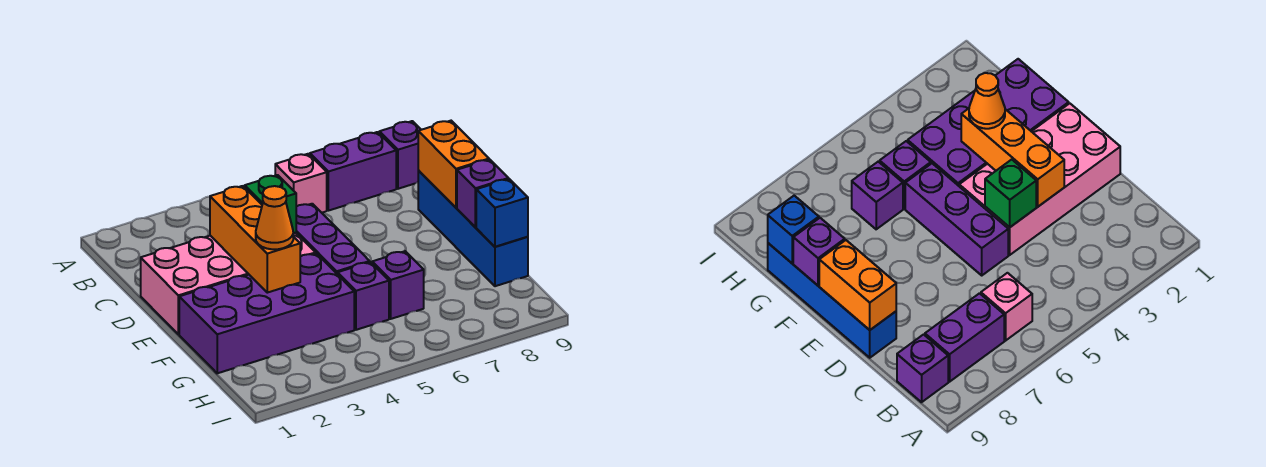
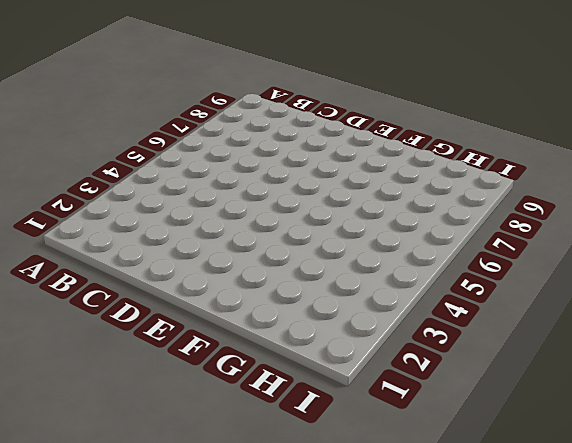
none -> pink brick B6 level 1
none -> purple brick B7:B8 level 1
none -> purple brick B9 level 1

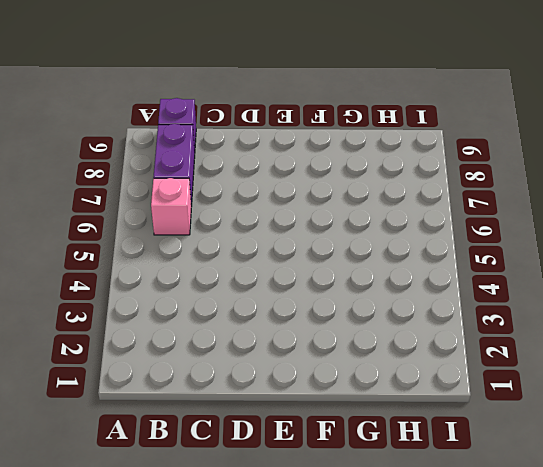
none -> pink brick D1:E4 level 1
none -> purple brick D5:F5 level 1
none -> blue brick D9:G9 level 1

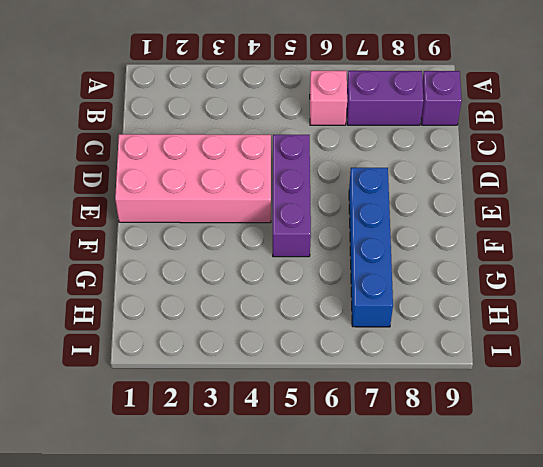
blue brick E7:H7 level 1 -> blue brick D9:G9 level 1
none -> purple brick F1:G4 level 1
none -> purple brick G5 level 1
none -> purple brick G6 level 1

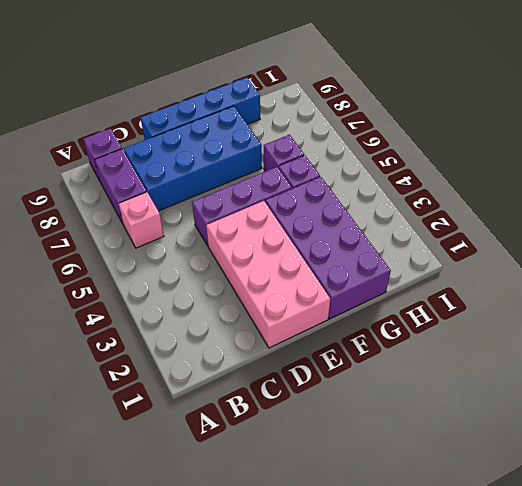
blue brick C7:F8 level 1 -> none
none -> orange brick D3:F3 level 2
none -> green brick D4 level 2
none -> orange brick D9:E9 level 2

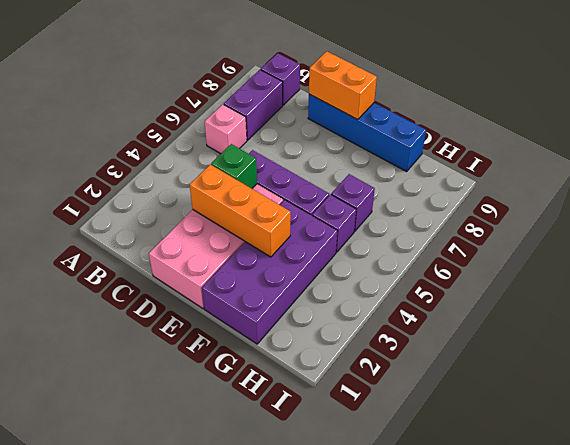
none -> purple brick F9 level 2
none -> blue brick G9 level 2
none -> orange cone F3 level 3

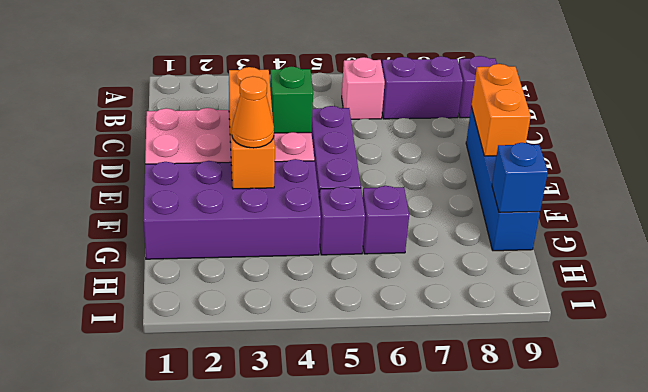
none -> purple brick F9 level 2

